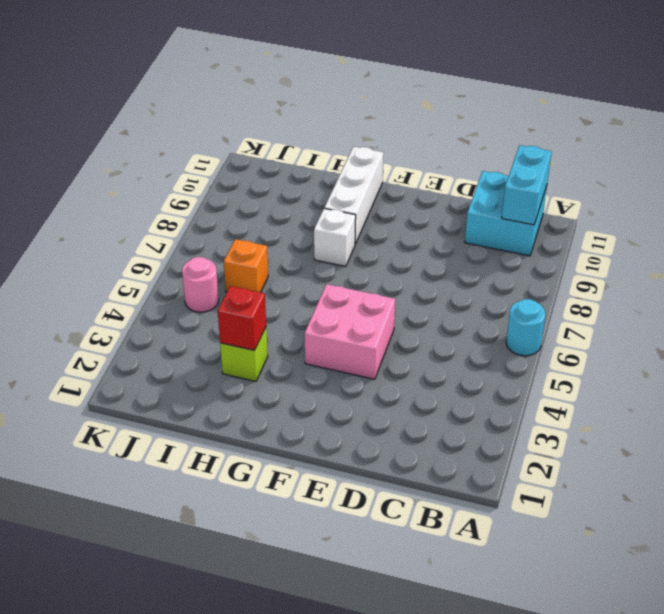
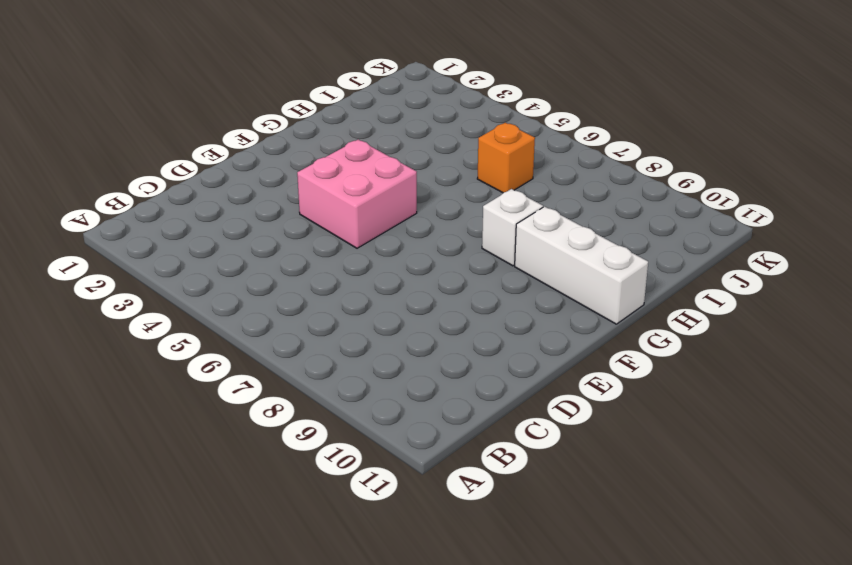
none -> cyan round brick A6 level 1
none -> cyan brick B10:C11 level 1

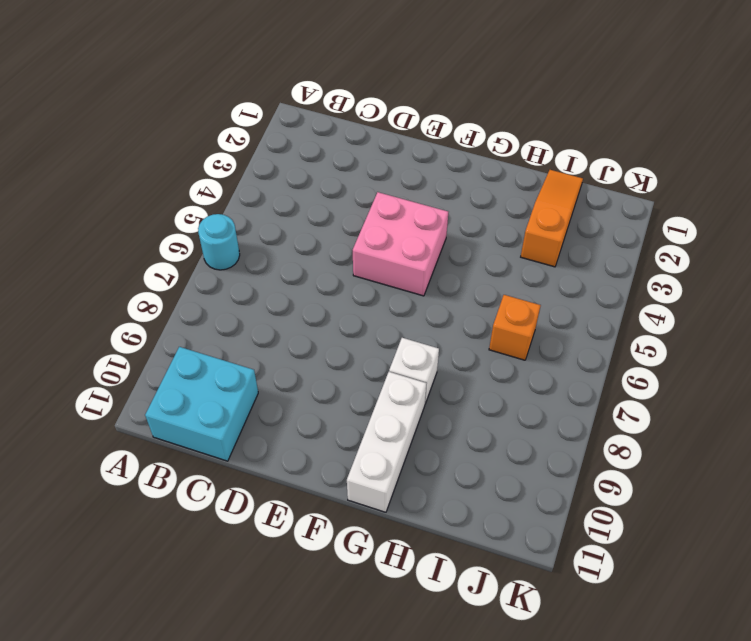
orange slope I1:I3 level 1 top 3 -> none
none -> lime brick H3 level 1
none -> pink round brick J5 level 1

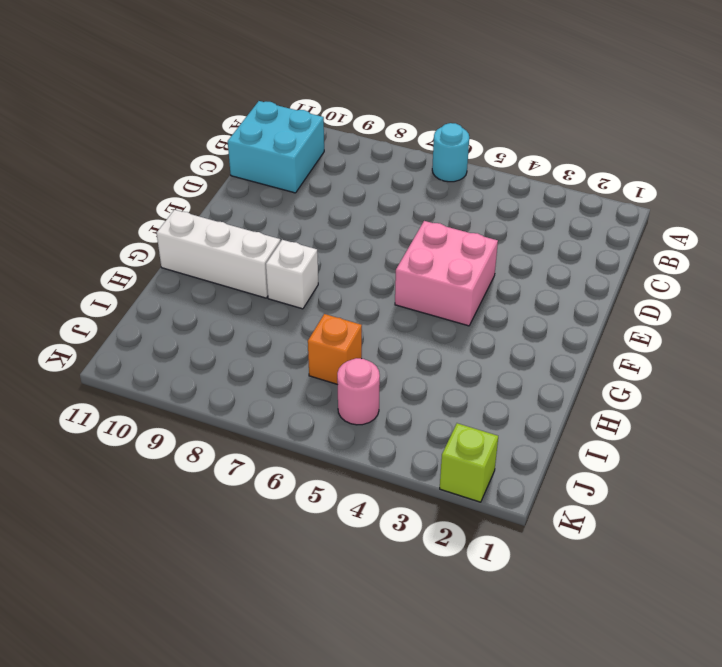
lime brick K2 level 1 -> lime brick H3 level 1
none -> cyan brick B10:B11 level 2
none -> red brick H3 level 2

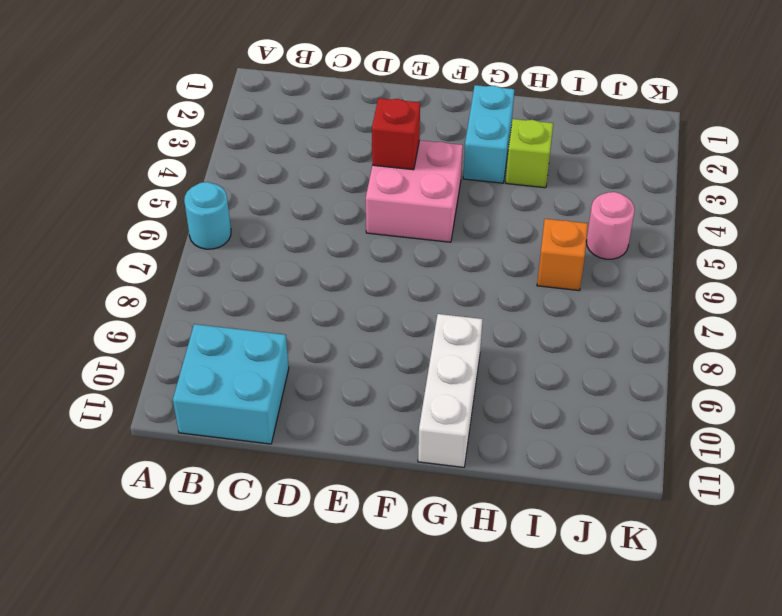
red brick E4 level 2 -> red brick H3 level 2
cyan brick G2:G3 level 1 -> cyan brick B10:B11 level 2
none -> white brick G8 level 1

